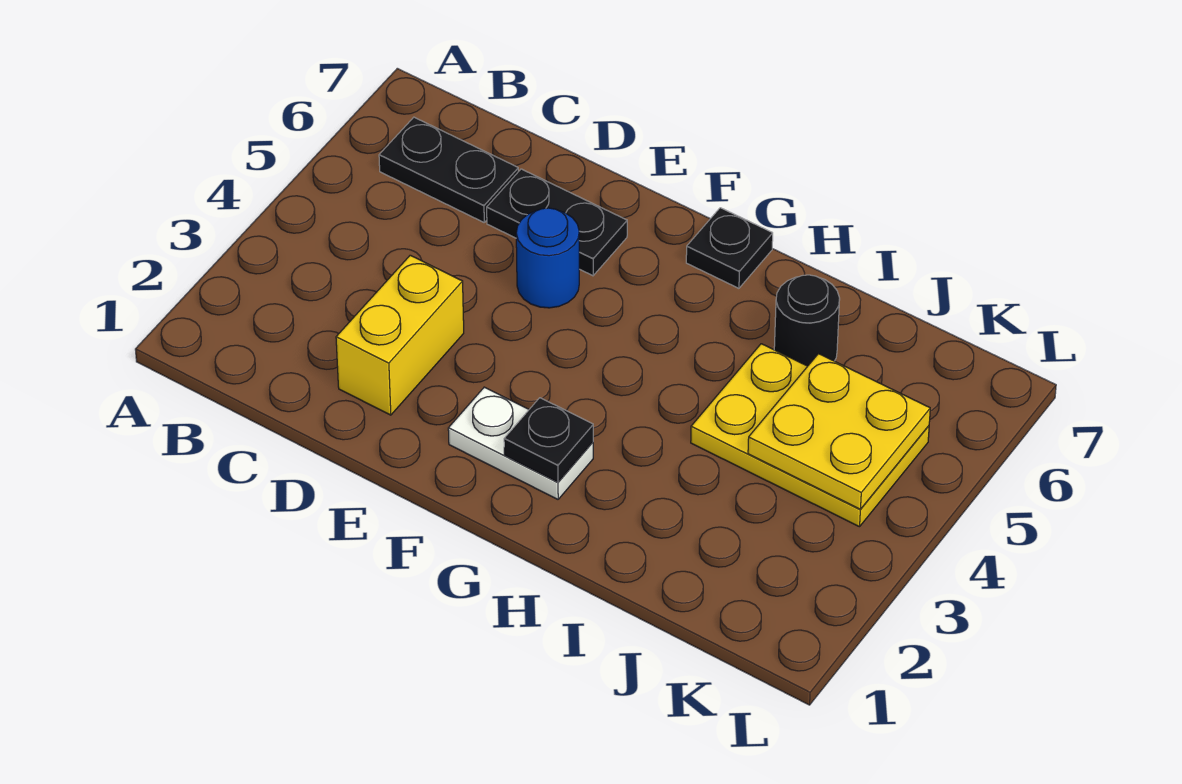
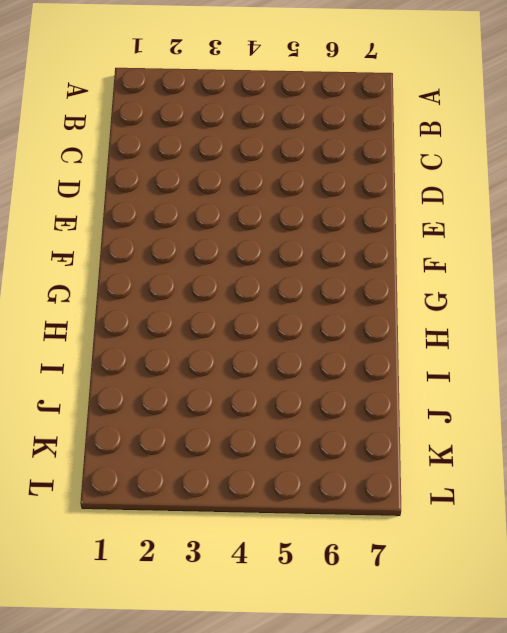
none -> black plate B6:C6 level 1
none -> yellow brick D2:D3 level 1

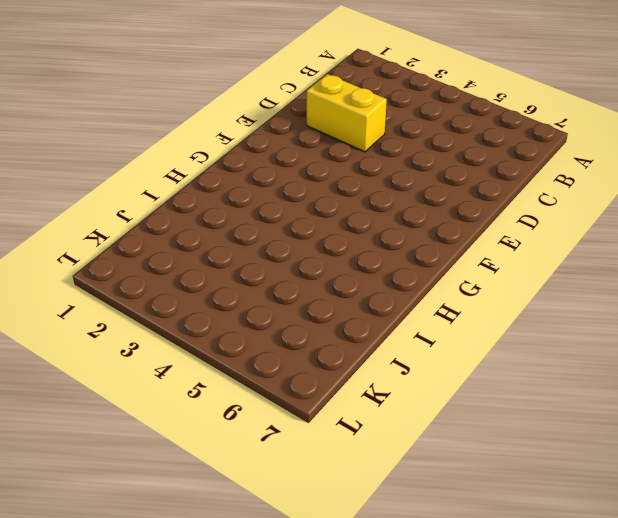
none -> black plate B6:C6 level 1
none -> black plate D6:E6 level 1

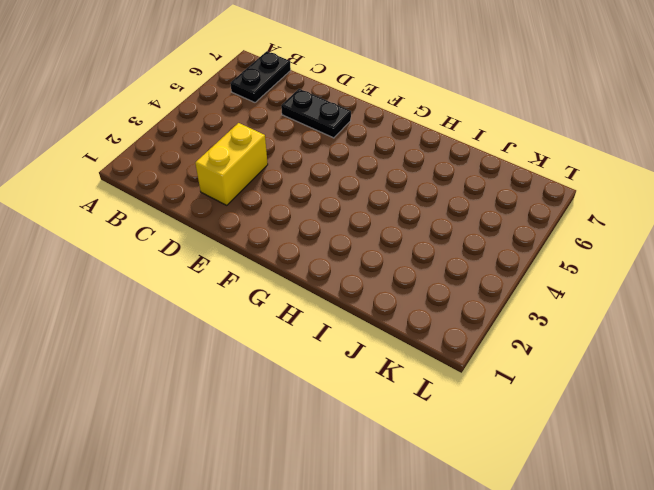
black plate B6:B7 level 1 -> black plate B6:C6 level 1
none -> blue round brick E5 level 1
none -> white plate F2:G2 level 1

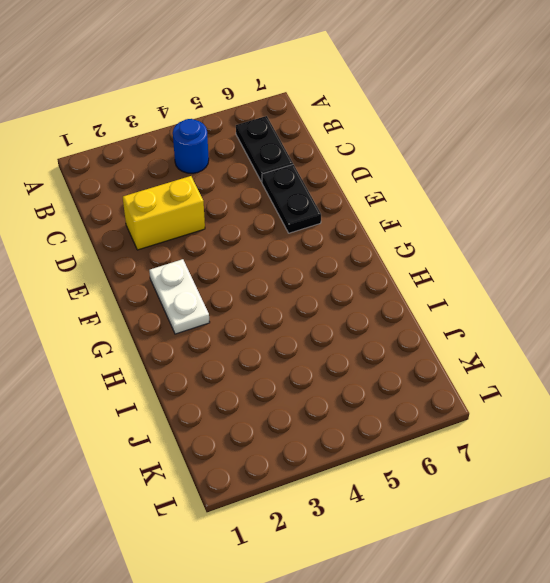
blue round brick B4 level 1 -> blue round brick E5 level 1
none -> black plate G7 level 1
none -> yellow plate I4:K5 level 1

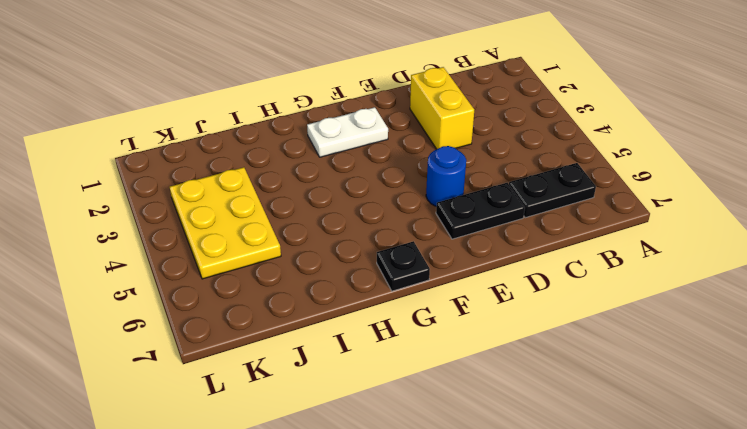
yellow plate J3:K5 level 1 -> yellow plate I4:K5 level 1
none -> black round brick I6 level 1
none -> black plate G2 level 2

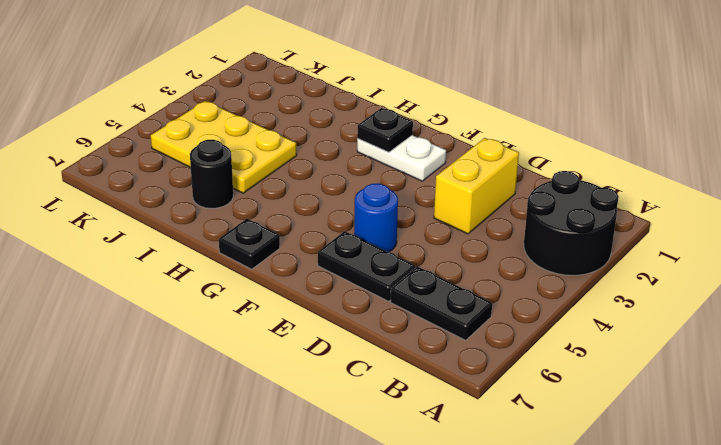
black round brick A2:B3 level 1 -> none
none -> yellow plate J4:K5 level 2

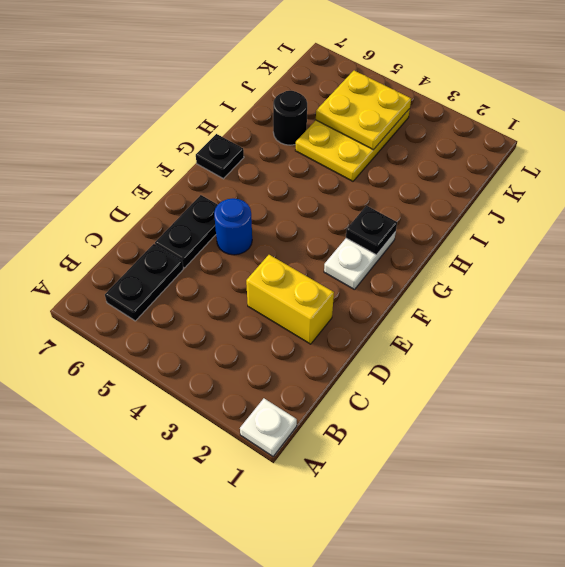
white plate A1 level 1 -> none

